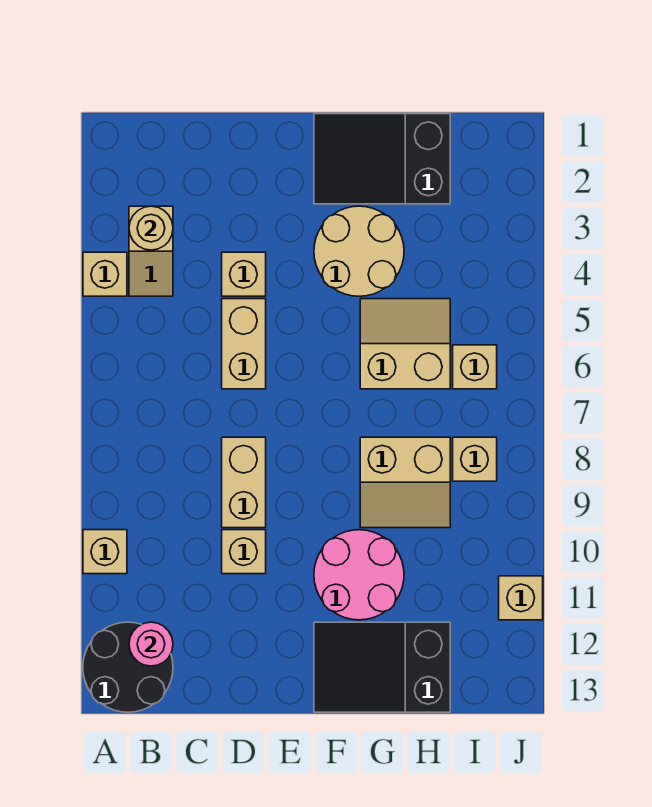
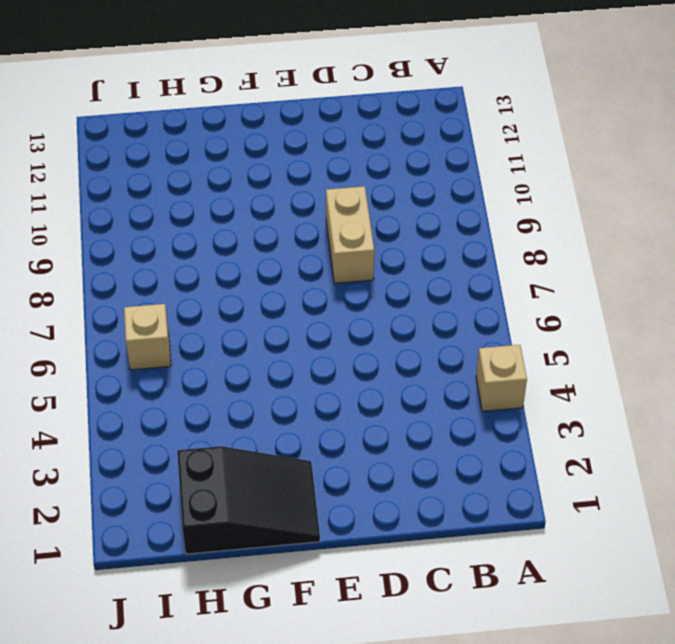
none -> tan brick A10 level 1
none -> black round brick A12:B13 level 1
none -> tan slope B3:B4 level 1 top 3

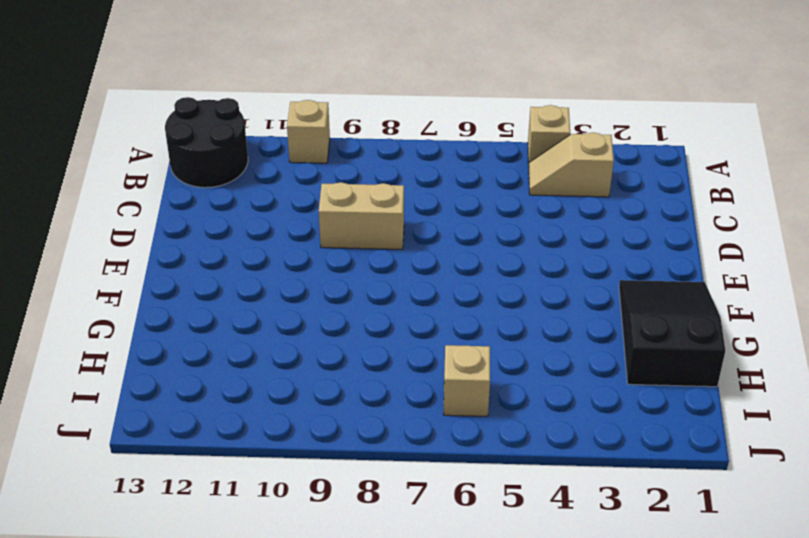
none -> tan brick D4 level 1
none -> tan brick D5:D6 level 1
none -> tan brick D10 level 1

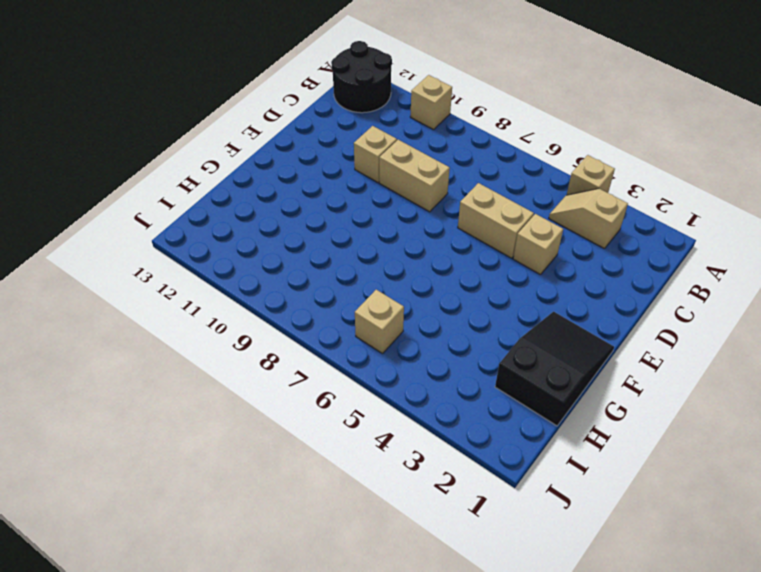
none -> tan round brick F3:G4 level 1
none -> pink round brick F10:G11 level 1
none -> black slope F12:H13 level 1 top H

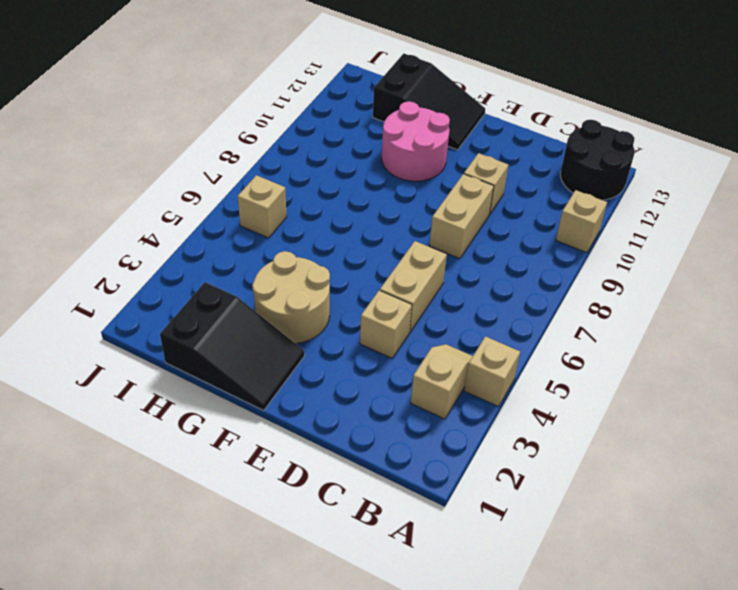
none -> tan slope G5:H6 level 1 top 6
none -> tan slope G8:H9 level 1 top 8
none -> tan brick I8 level 1

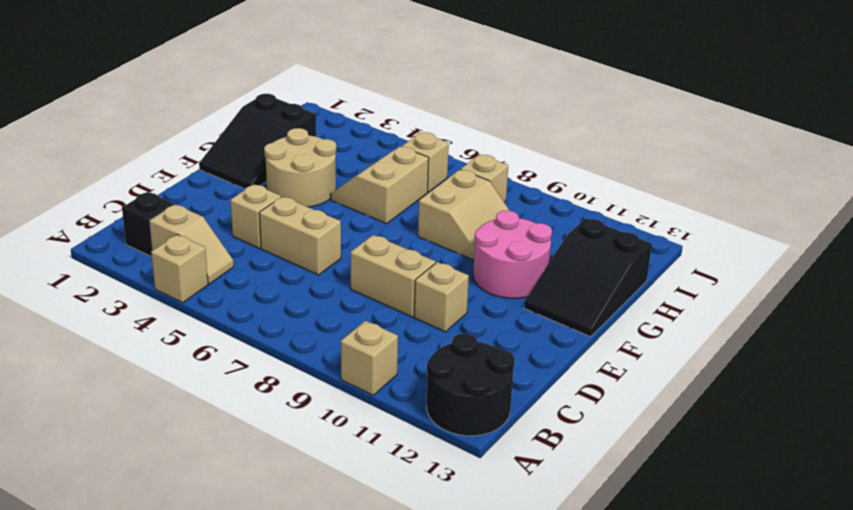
black brick B2 level 1 -> none
none -> tan brick J11 level 1
none -> tan round brick B3 level 2
none -> pink round brick B12 level 2

